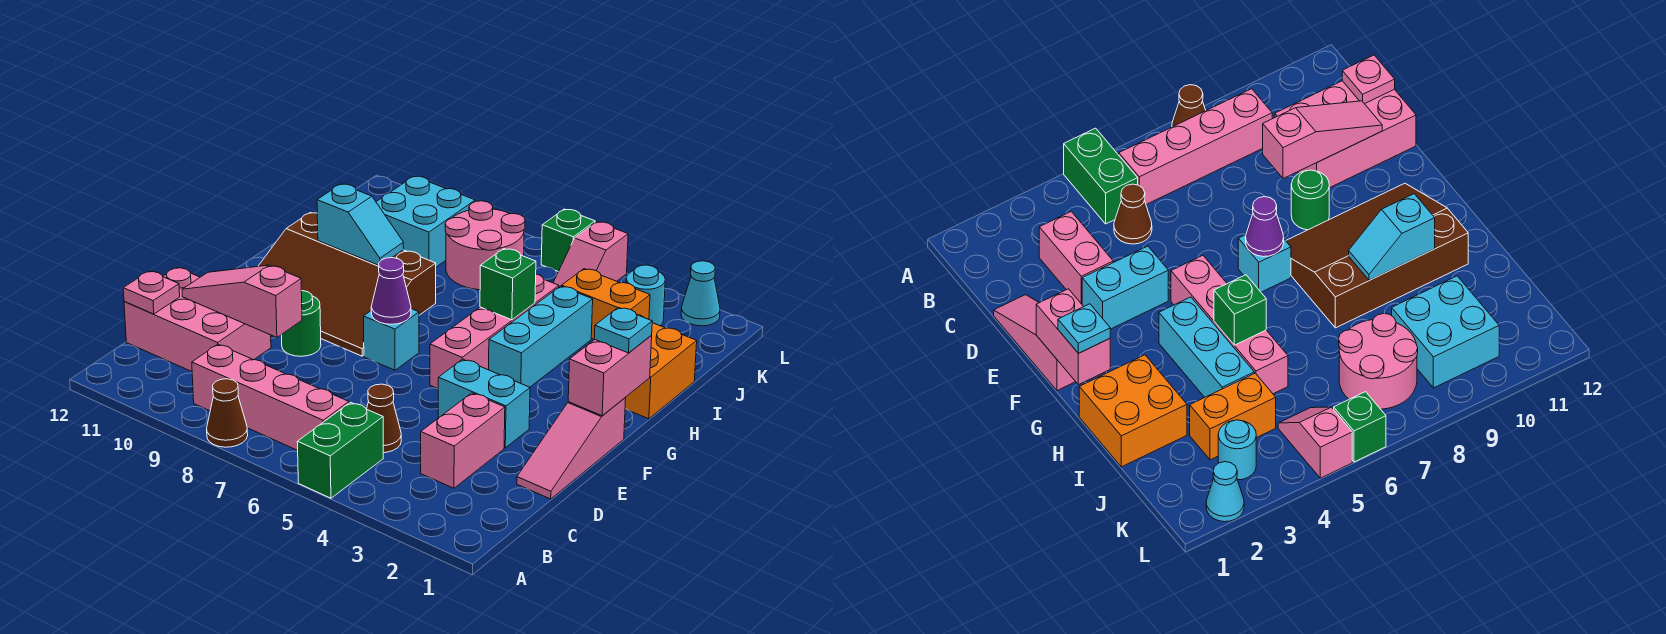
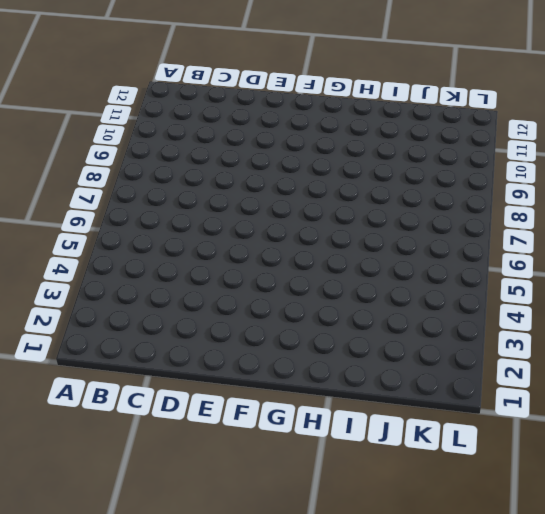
none -> green brick A5:B5 level 1
none -> brown cone A8 level 1
none -> pink brick B6:B9 level 1

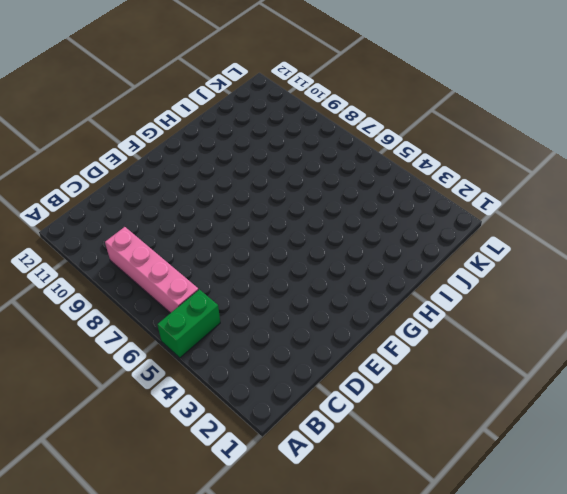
none -> brown cone A8 level 1
none -> pink brick C3:D3 level 1
none -> brown cone C5 level 1

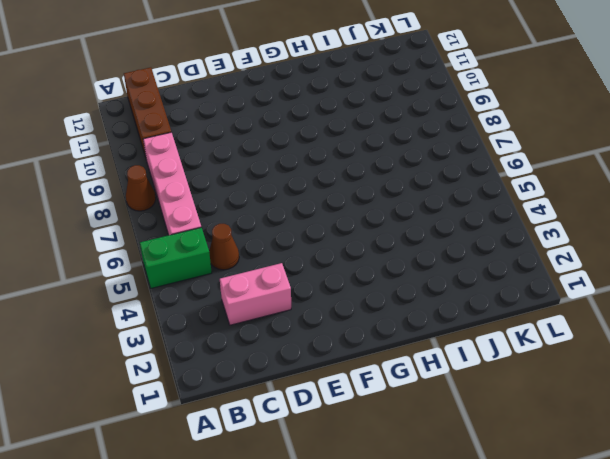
brown brick B10:B12 level 1 -> none
none -> pink brick C10:D12 level 1
none -> pink slope D1:F1 level 1 top F
none -> cyan brick E3:E4 level 1

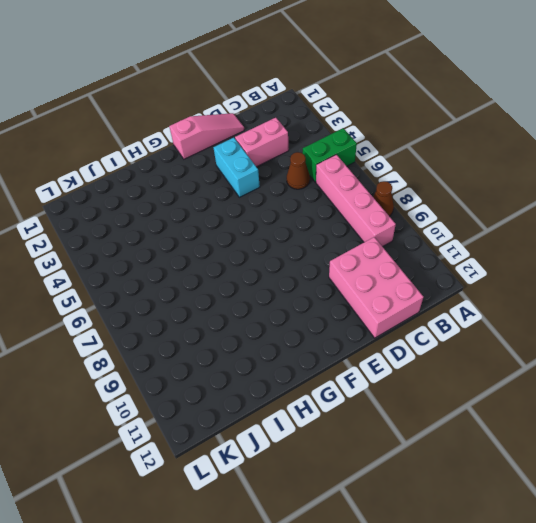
none -> green round brick E9 level 1
none -> pink brick F5:I5 level 1
none -> cyan brick F7 level 1

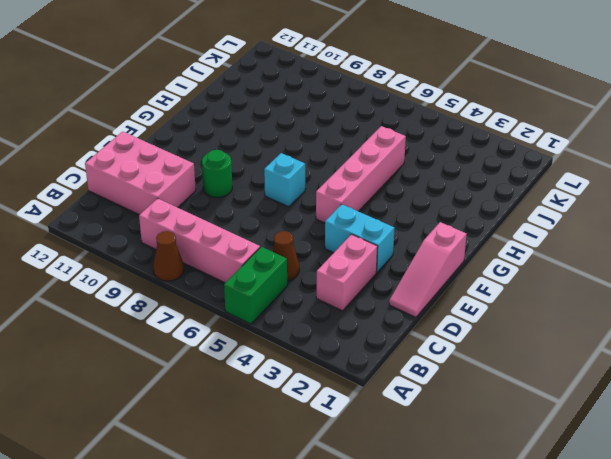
none -> brown slope F8:H11 level 1 top H
none -> cyan brick G4:I4 level 1
none -> orange brick H1:I2 level 1

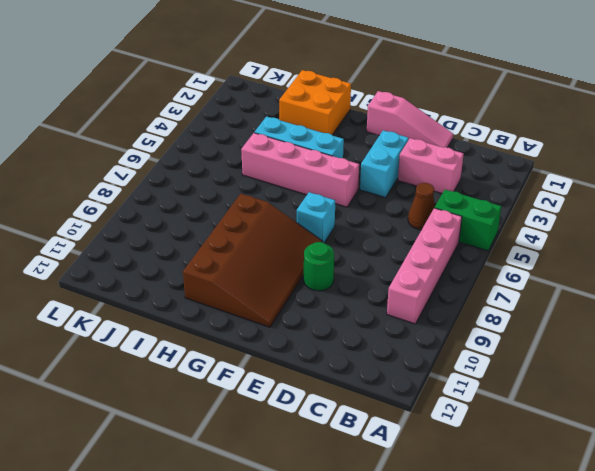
none -> brown cone A8 level 1
none -> pink brick C10:D12 level 1
none -> orange brick J3:J4 level 1

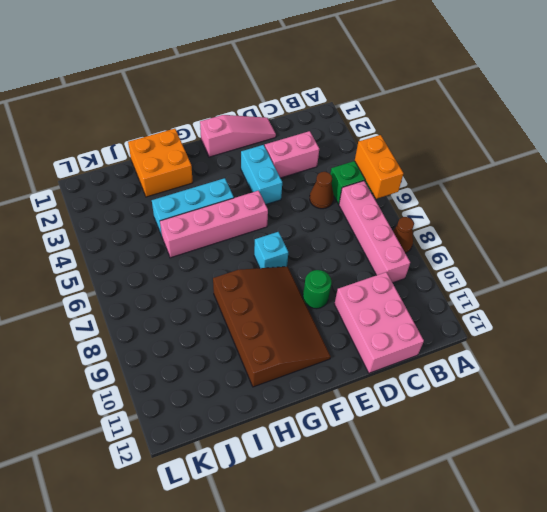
orange brick A5:A6 level 2 -> orange brick J3:J4 level 1
none -> pink round brick J7:K8 level 1
none -> cyan brick J9:K10 level 1
none -> cyan round brick K3 level 1

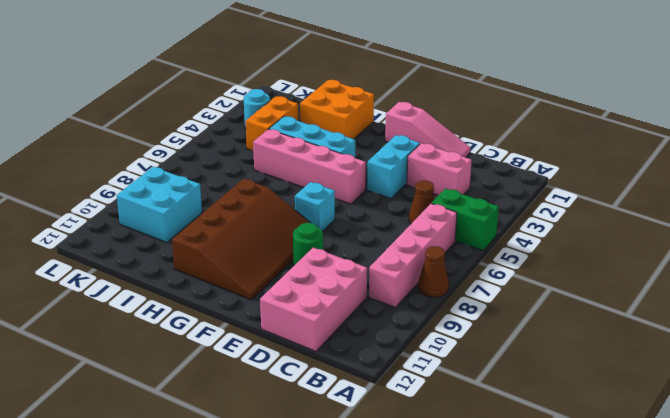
none -> pink round brick J7:K8 level 1
none -> pink slope K5:L5 level 1 top L
none -> cyan cone L2 level 1

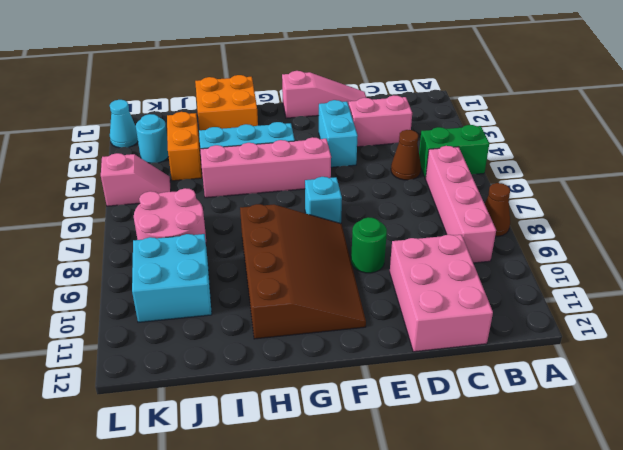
none -> green brick L6 level 1
none -> pink plate C12 level 2
none -> pink slope D9:D11 level 2 top 9

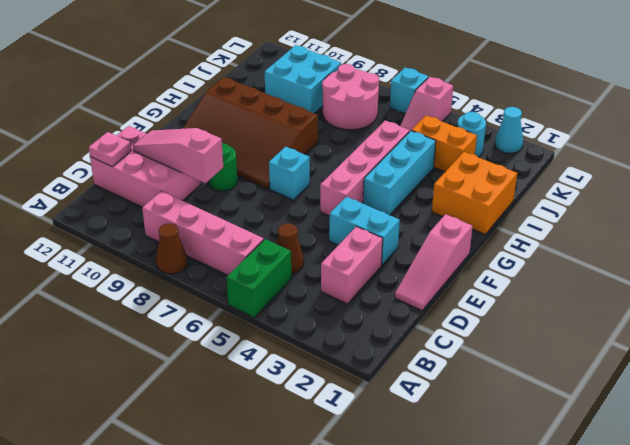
cyan brick L6 level 1 -> green brick L6 level 1
none -> pink brick F1:G1 level 2
none -> purple cone F7 level 2
none -> green brick H5 level 2

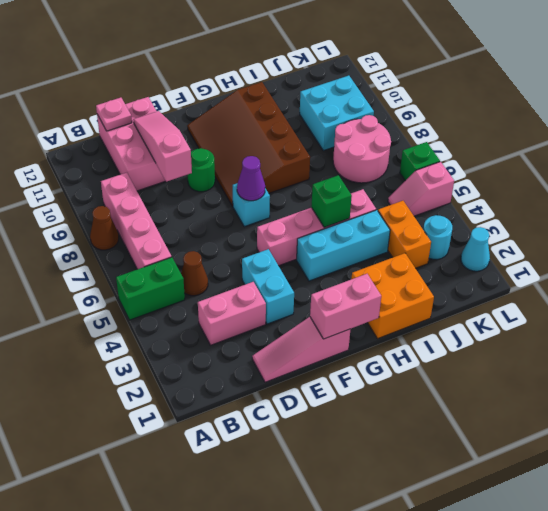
none -> cyan slope H9:H10 level 2 top 10
none -> cyan plate G1 level 3

